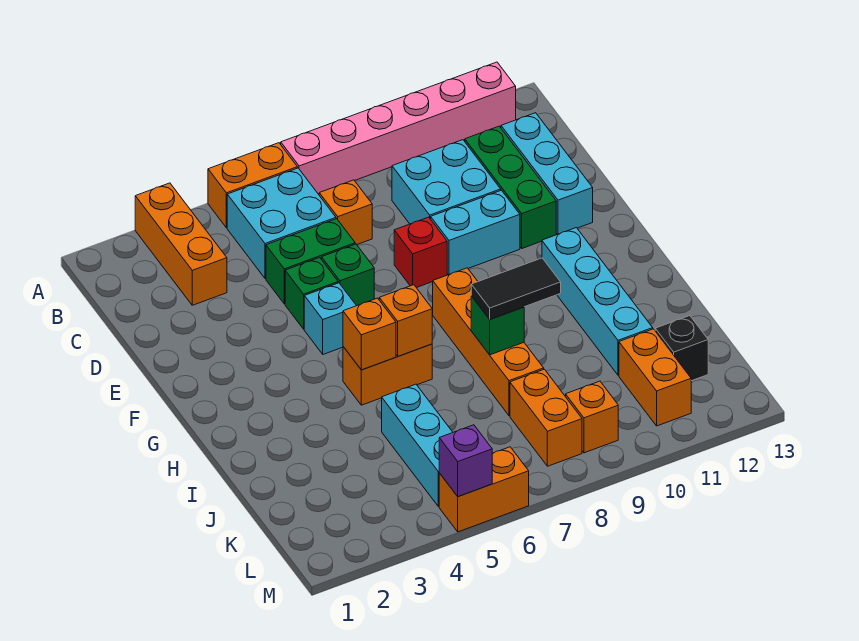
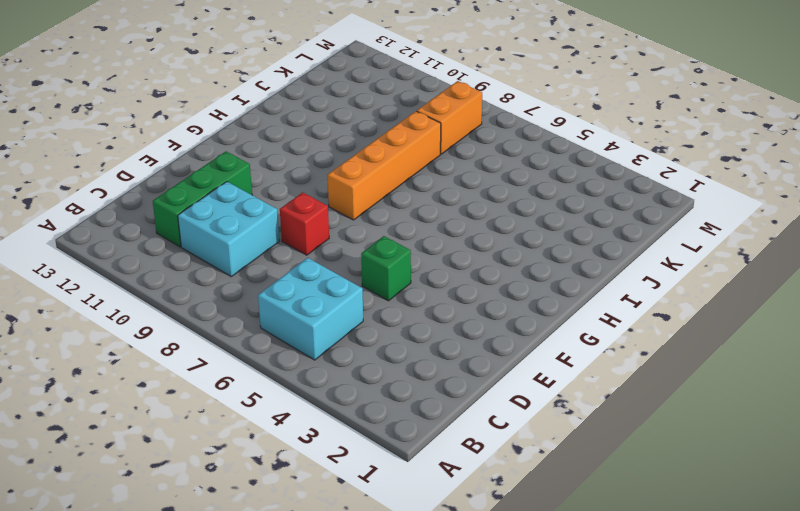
none -> orange brick A3:C3 level 1
none -> orange brick A5:A6 level 1
none -> pink brick A7:A12 level 1

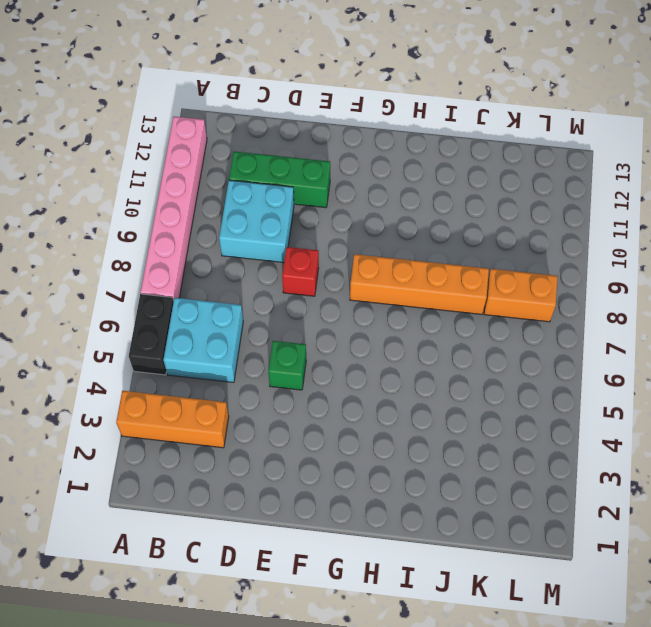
black brick A5:A6 level 1 -> orange brick A5:A6 level 1
none -> orange brick C7 level 1
none -> cyan brick C12:E12 level 1
none -> green brick D5:D6 level 1

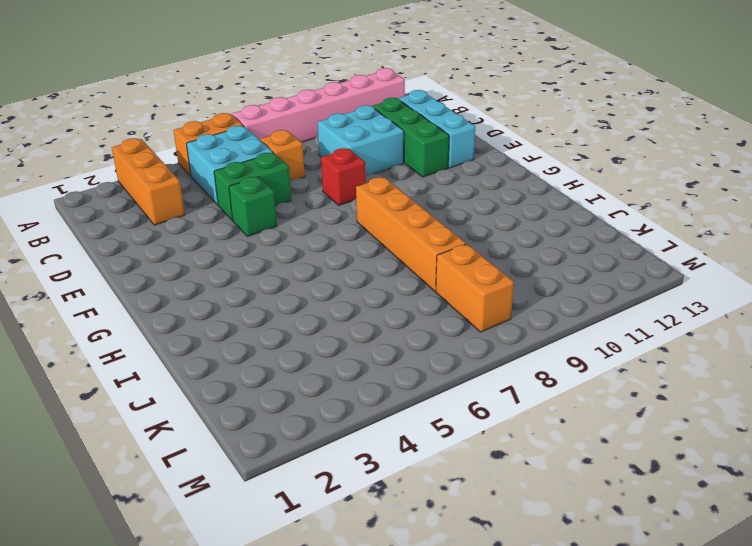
none -> green brick E6 level 1
none -> cyan brick E9:E10 level 1
none -> cyan brick F5 level 1

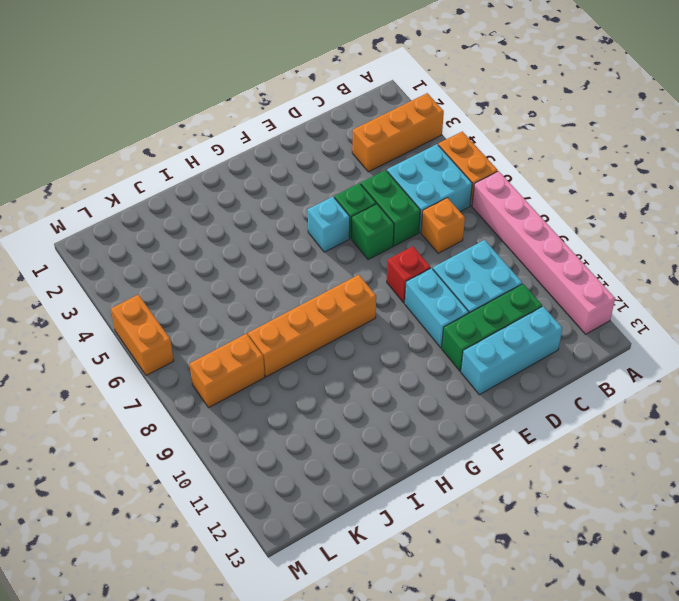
none -> cyan brick G11:J11 level 1
none -> orange brick H5:H6 level 1
none -> cyan brick J5:L5 level 1

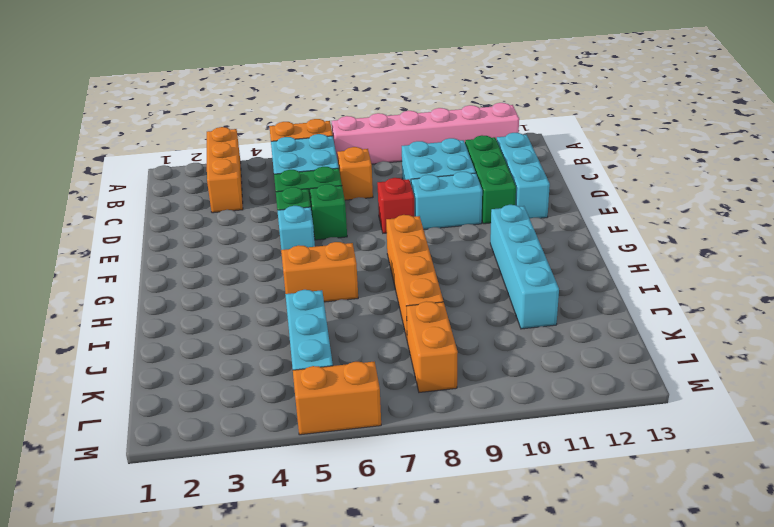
none -> orange brick K11:L11 level 1
none -> black brick K12 level 1
none -> orange brick L9 level 1

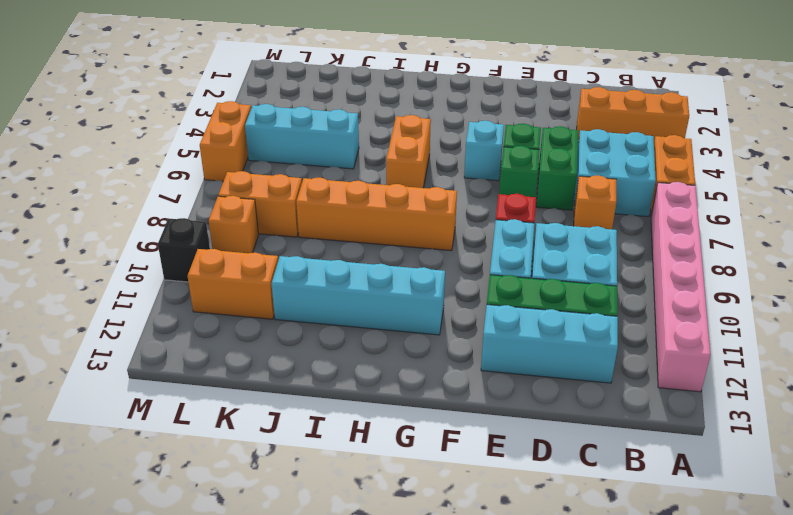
black brick M10 level 1 -> black brick K12 level 1
none -> orange brick H5 level 2
none -> orange brick H6 level 2
none -> green brick I8 level 2

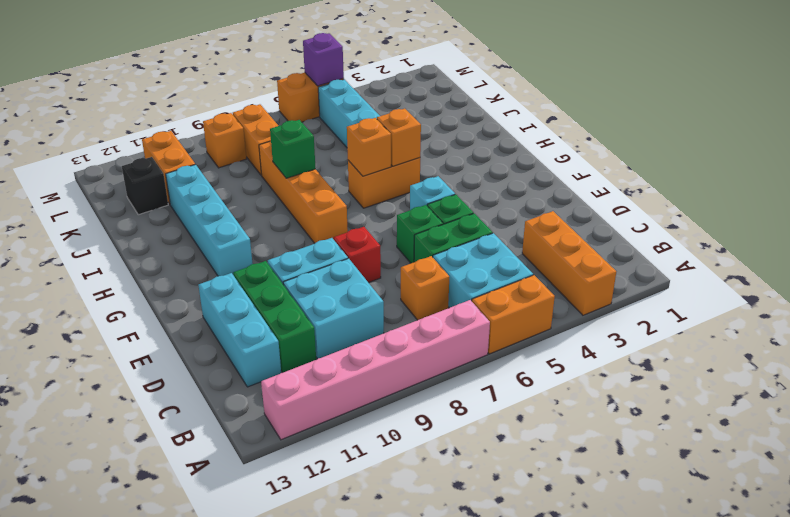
none -> black tile I8:I9 level 3

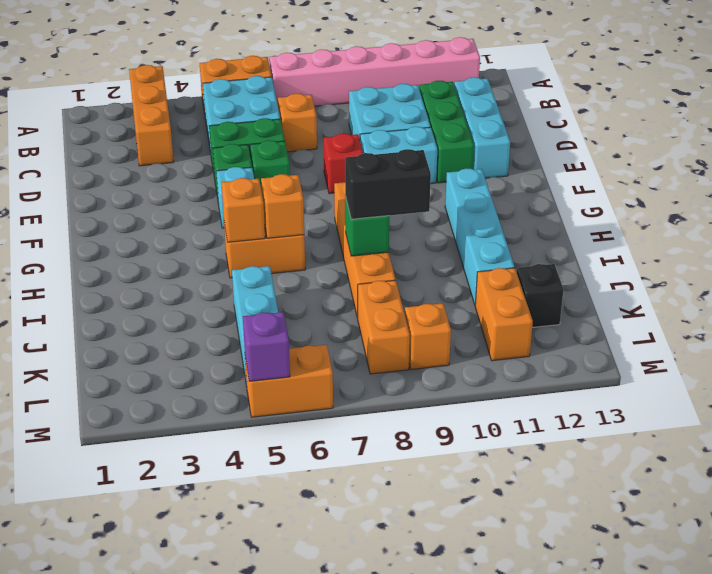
black brick I8:I9 level 3 -> black tile I8:I9 level 3

